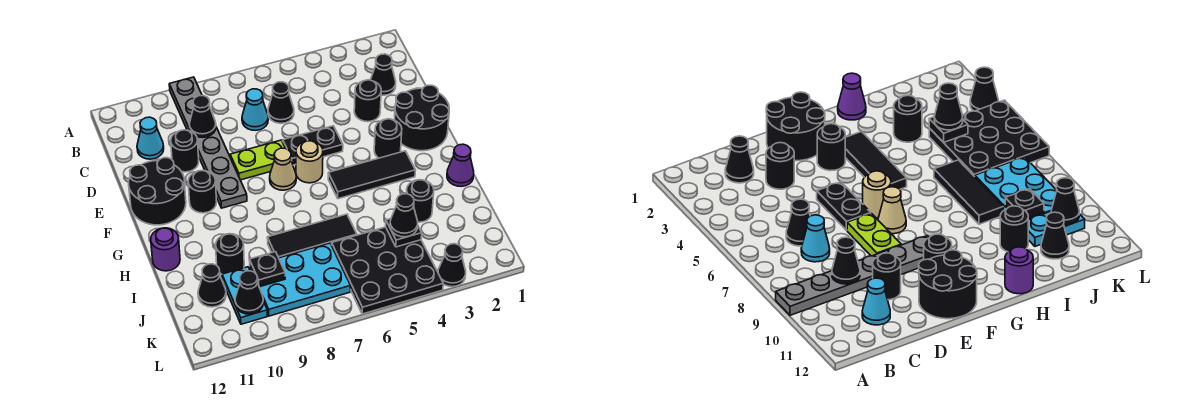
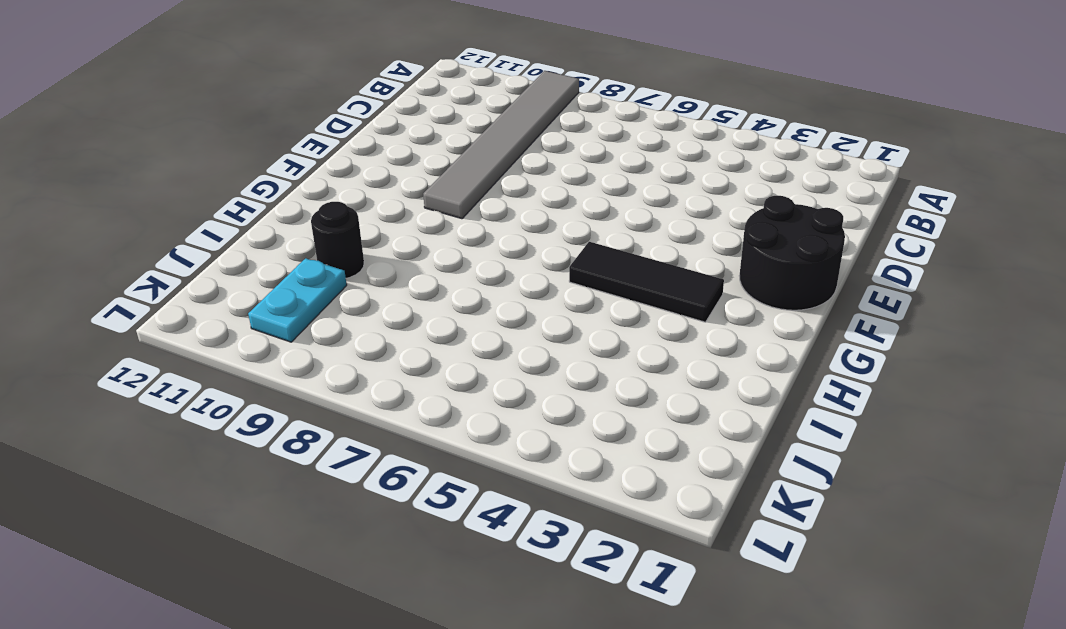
grey tile A9:F9 level 1 -> grey plate A9:F9 level 1
none -> black cone C2 level 1
none -> black cone C6 level 1
none -> cyan cone C7 level 1
none -> cyan cone C11 level 1

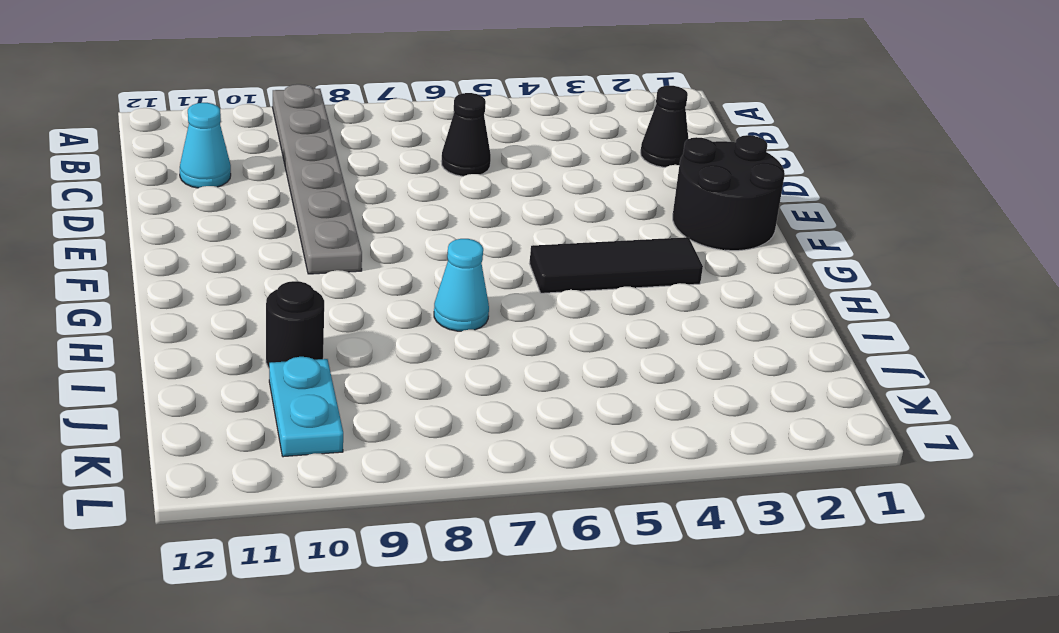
cyan cone H7 level 1 -> cyan cone C7 level 1
none -> black round brick D3 level 1
none -> black round brick D10 level 1
none -> black plate E5:E6 level 1
none -> lime plate E7:E8 level 1

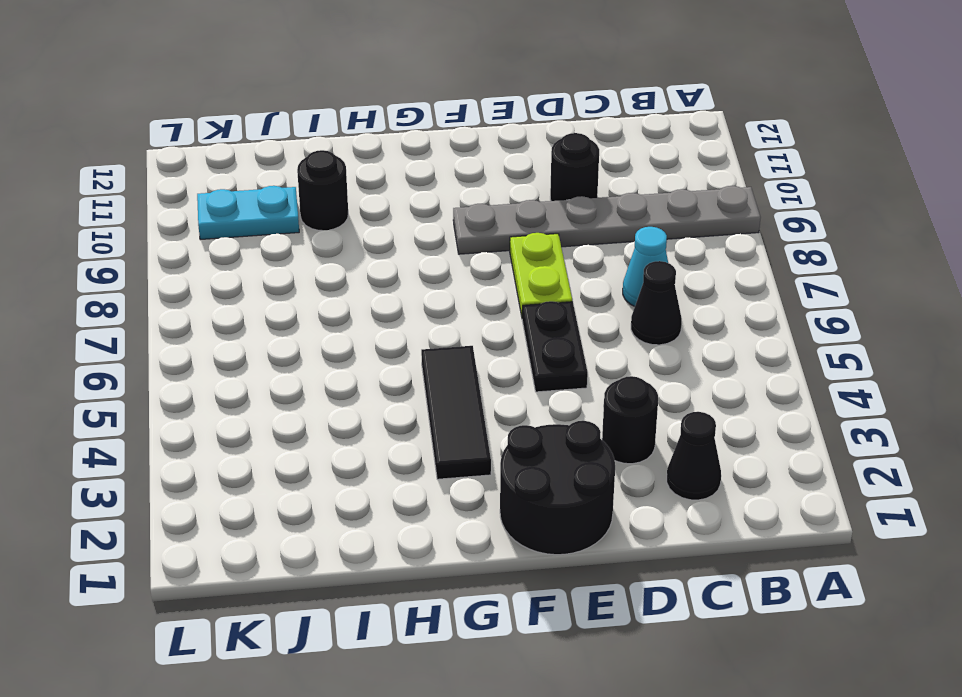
none -> cyan cone C11 level 1
none -> black round brick E11:F12 level 1
none -> black round brick F3 level 1
none -> tan round brick F6 level 1

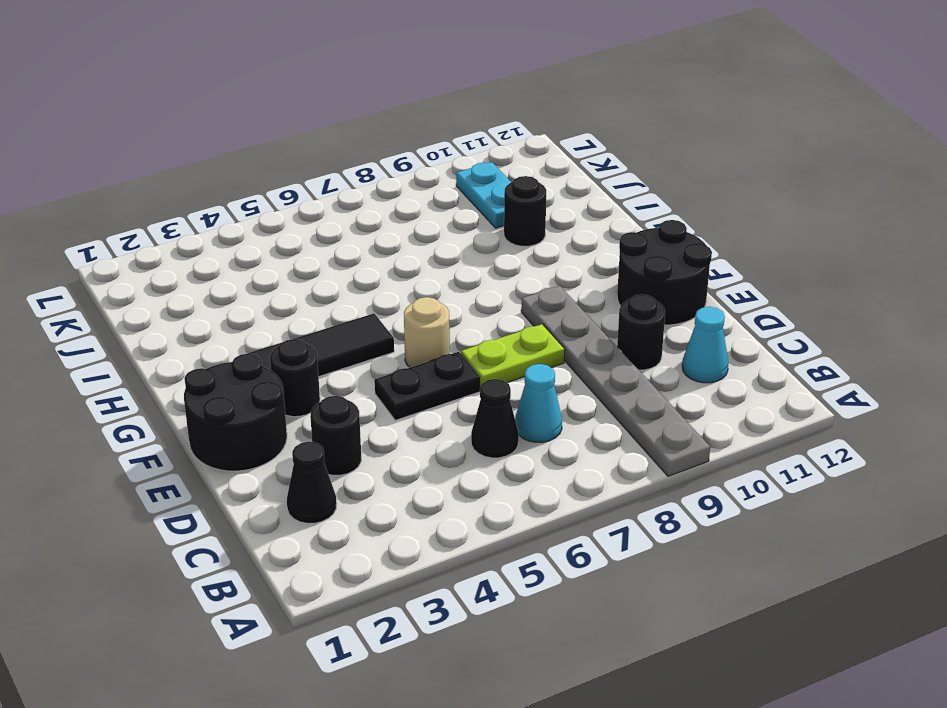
none -> tan cone F7 level 1
none -> black round brick F10 level 1
none -> purple cone H1 level 1
none -> purple round brick H12 level 1

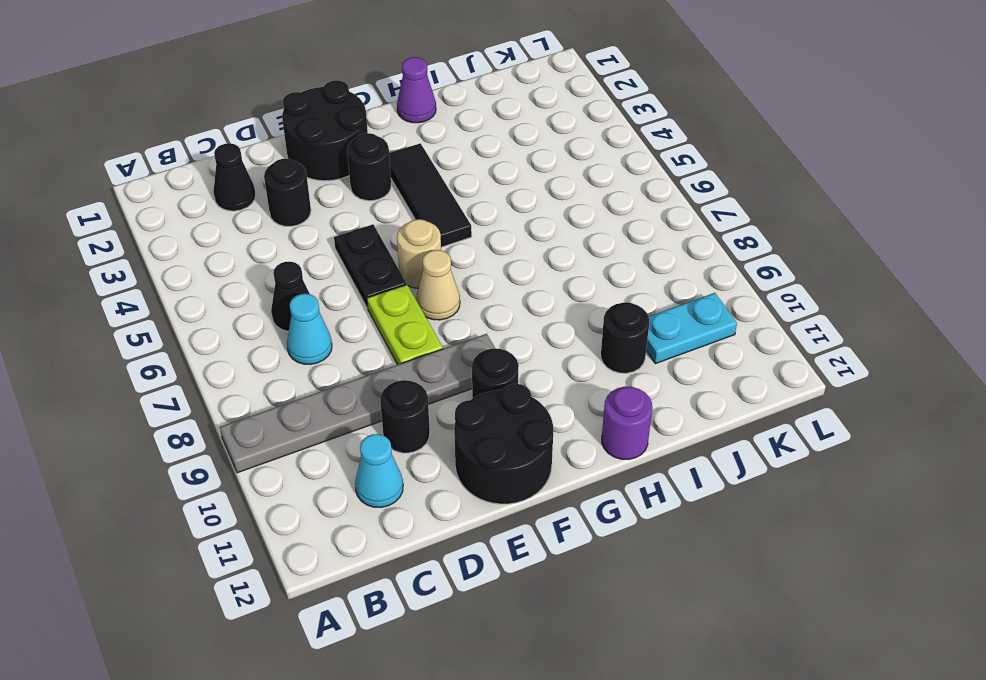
none -> black round brick I3 level 1
none -> black tile I6:I8 level 1
none -> black plate J4:L6 level 1
none -> cyan plate J7:K9 level 1

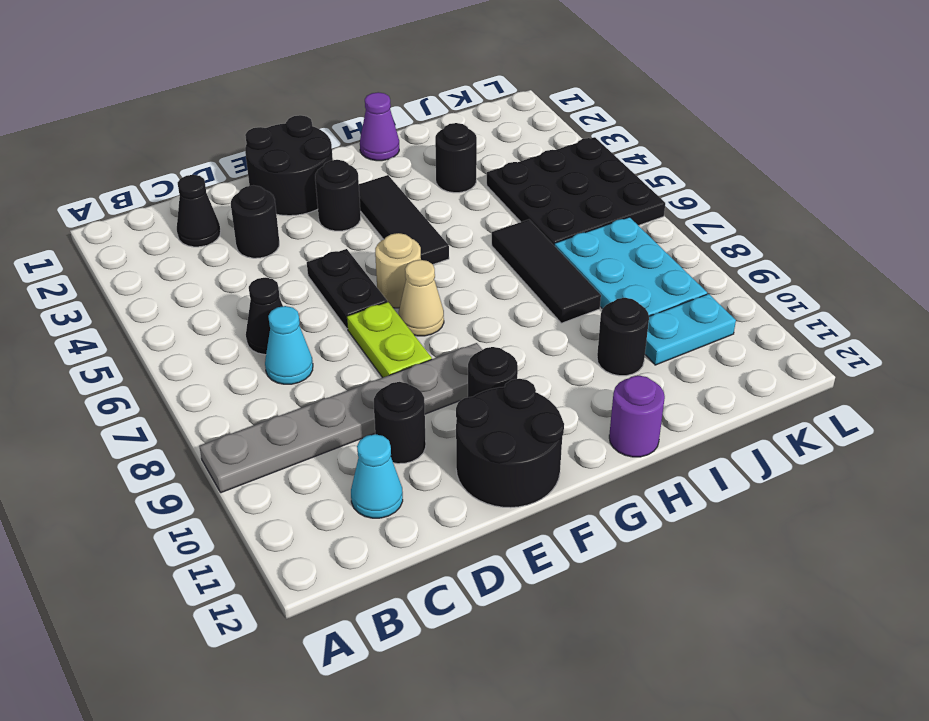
none -> black cone J11 level 1
none -> black cone L3 level 1
none -> black cone C9 level 2
none -> black plate J4 level 2

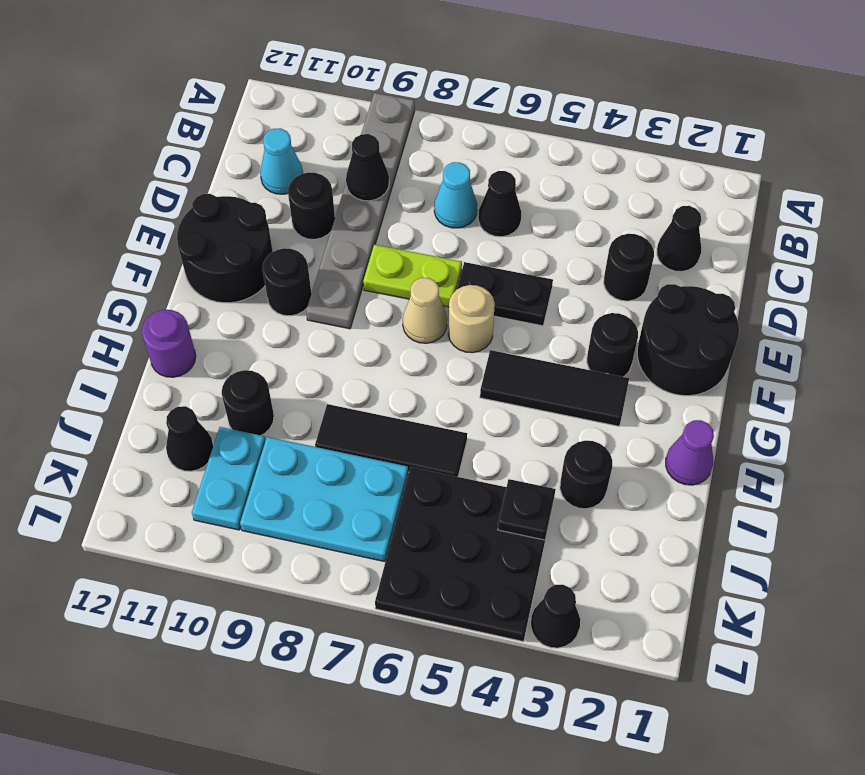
none -> black plate J9 level 2
none -> black cone K10 level 2
none -> black cone J4 level 3

